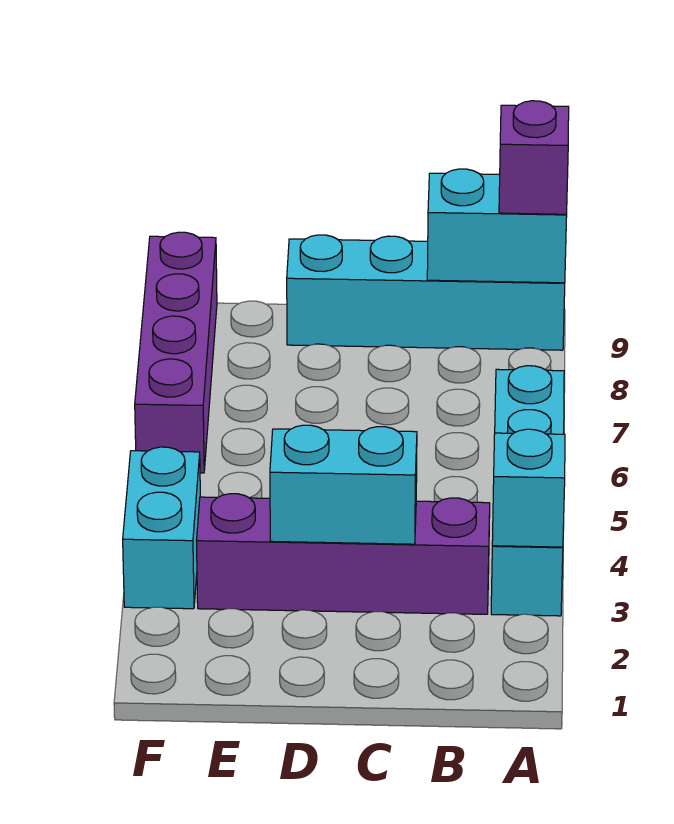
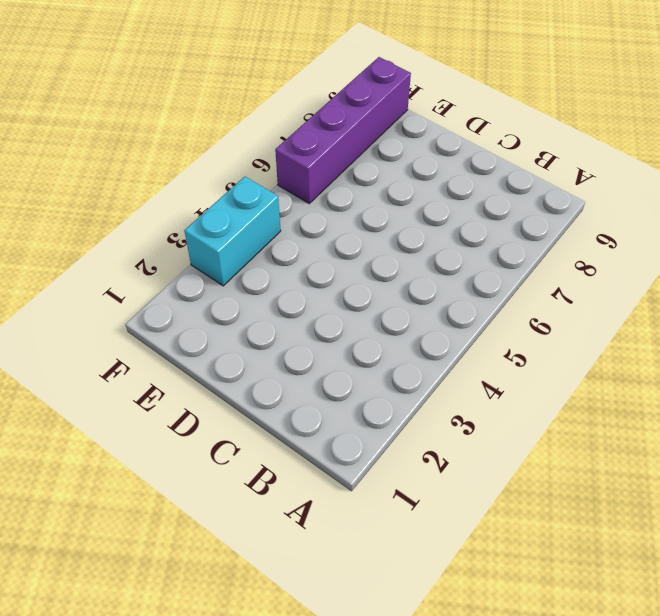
none -> cyan brick A3:A6 level 1
none -> cyan brick A9:D9 level 1

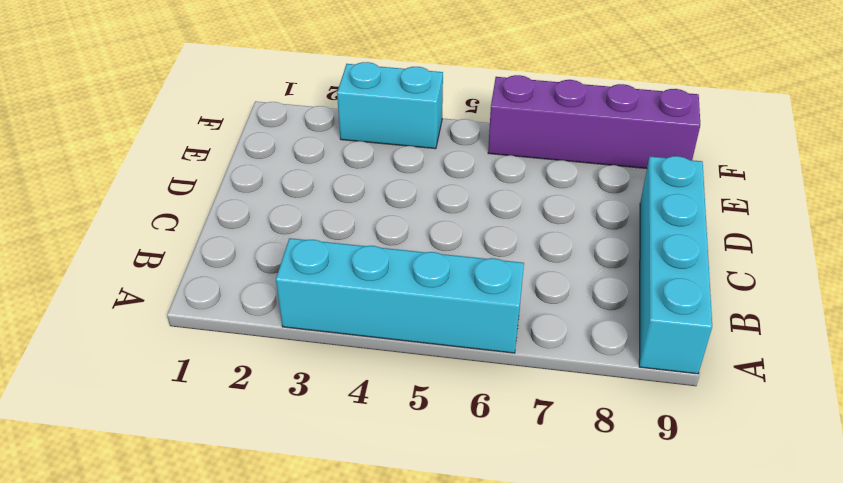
none -> purple brick B3:E3 level 1
none -> cyan brick A3 level 2

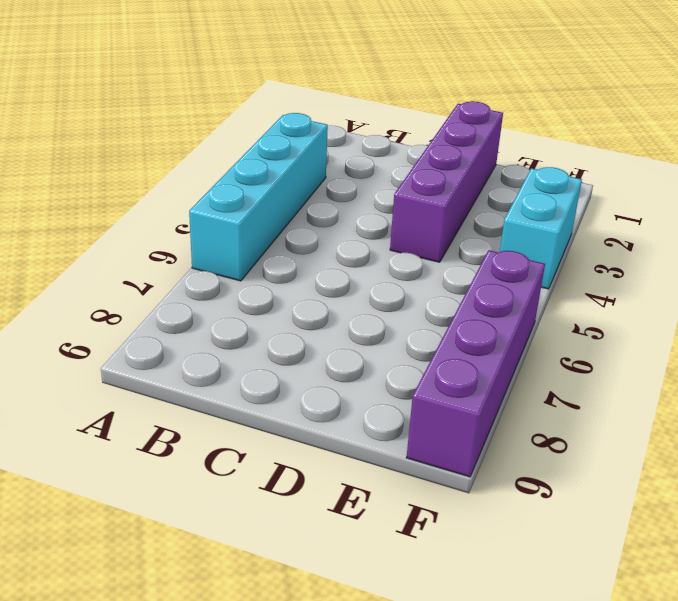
purple brick D1:D4 level 1 -> purple brick B3:E3 level 1
none -> cyan brick A9:D9 level 1
none -> cyan brick A3 level 2

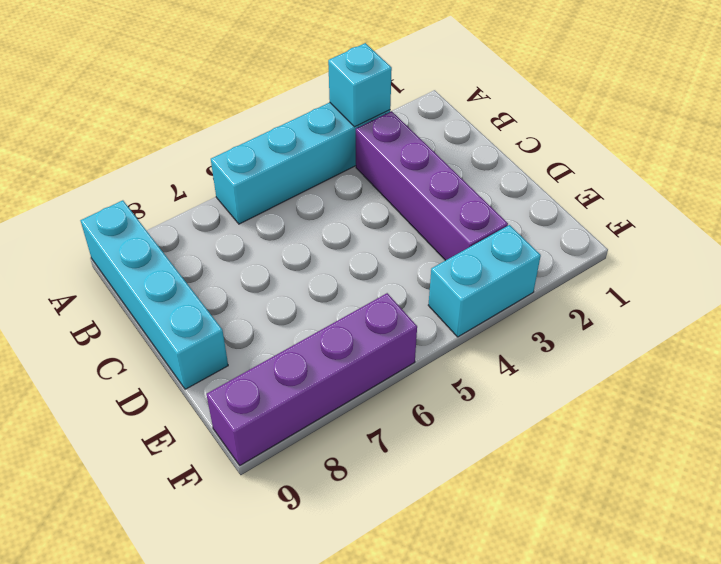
none -> cyan brick A9:B9 level 2
none -> cyan brick C3:D3 level 2

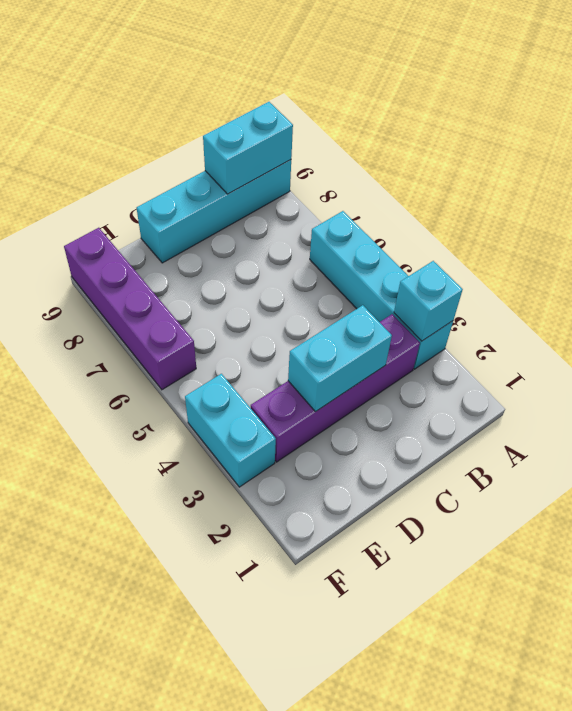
none -> purple brick A9 level 3

